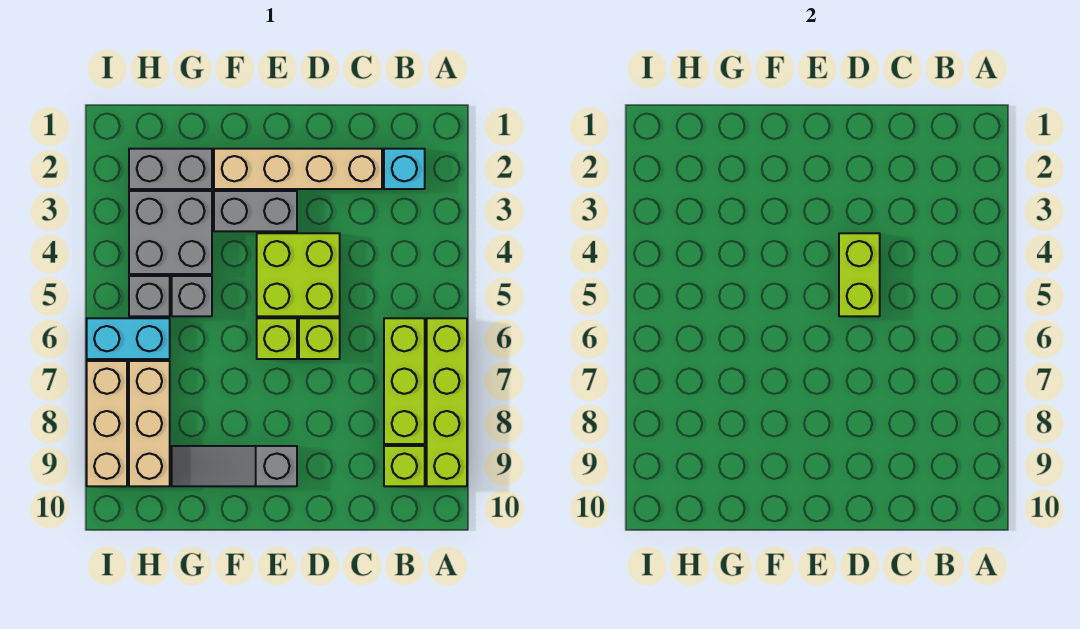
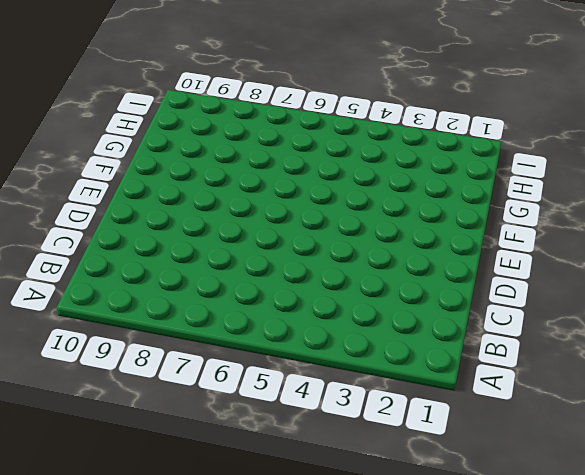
none -> lime brick A6:A9 level 1
none -> cyan brick B2 level 1
none -> lime brick B6:B8 level 1

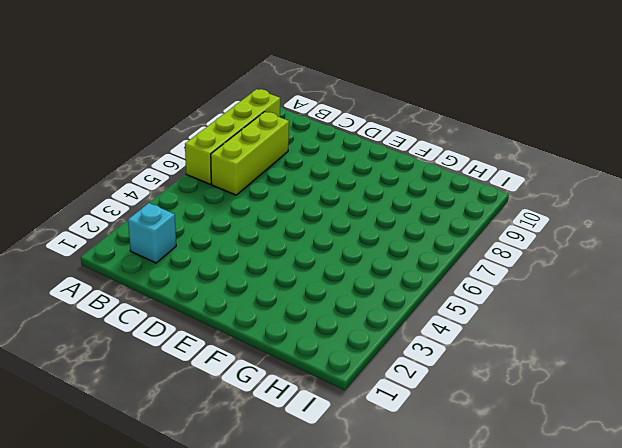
none -> lime brick B9 level 1
none -> tan brick C2:F2 level 1
none -> lime brick D4:E5 level 1

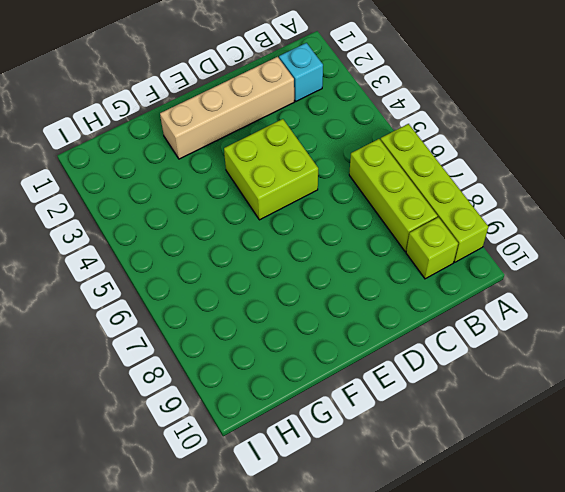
none -> lime brick D6 level 1
none -> grey brick E3:F3 level 1
none -> lime brick E6 level 1

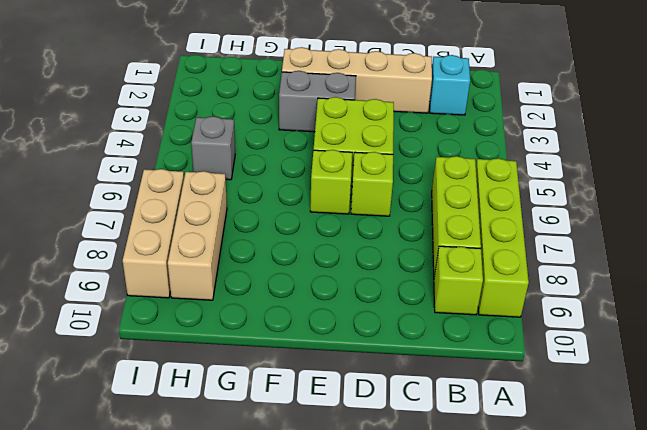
none -> grey slope E9:G9 level 1 top E
none -> grey brick G2:H2 level 1
none -> grey brick G3:H4 level 1

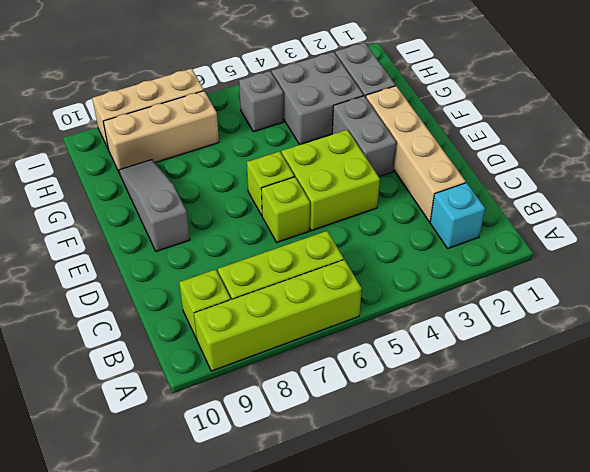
none -> grey brick G5 level 1
none -> cyan brick H6:I6 level 1
none -> lime brick D4:D5 level 2

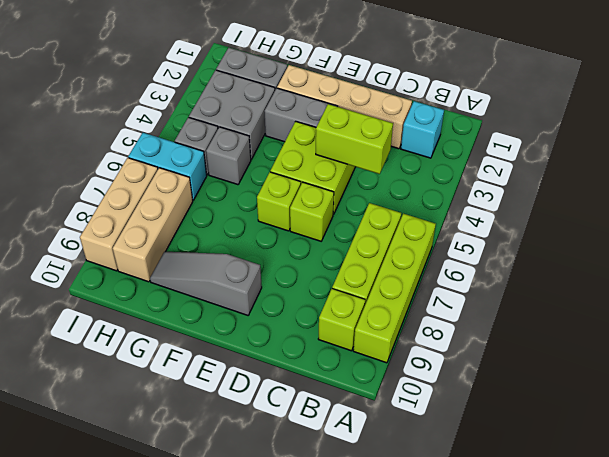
lime brick C4:D4 level 2 -> lime brick D4:D5 level 2

